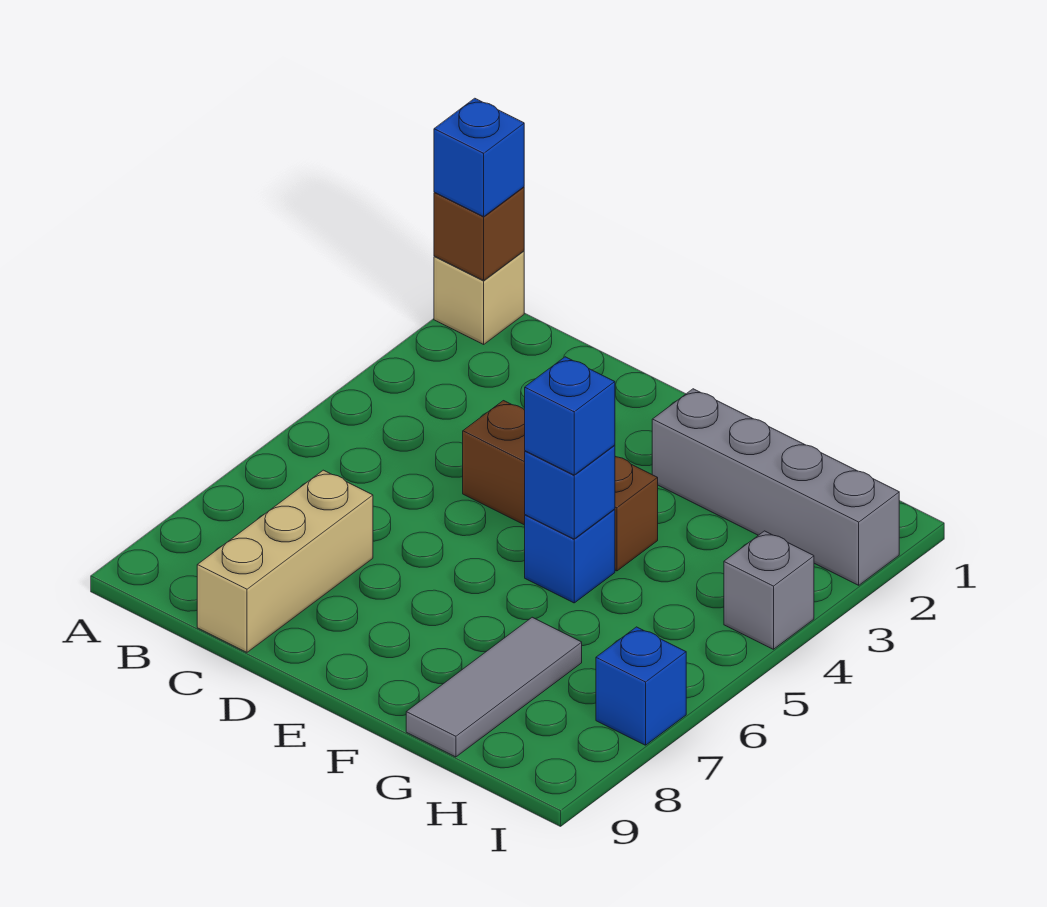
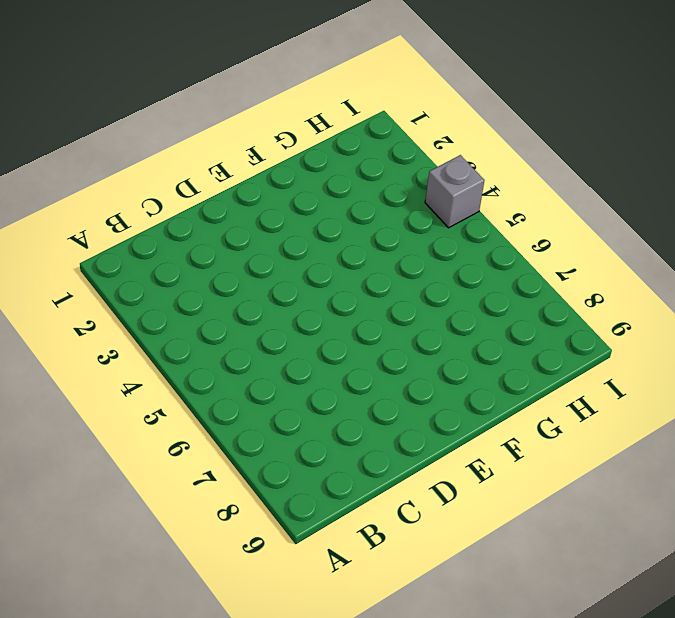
none -> tan brick A1 level 1
none -> tan brick C7:C9 level 1
none -> brown brick D4:F4 level 1

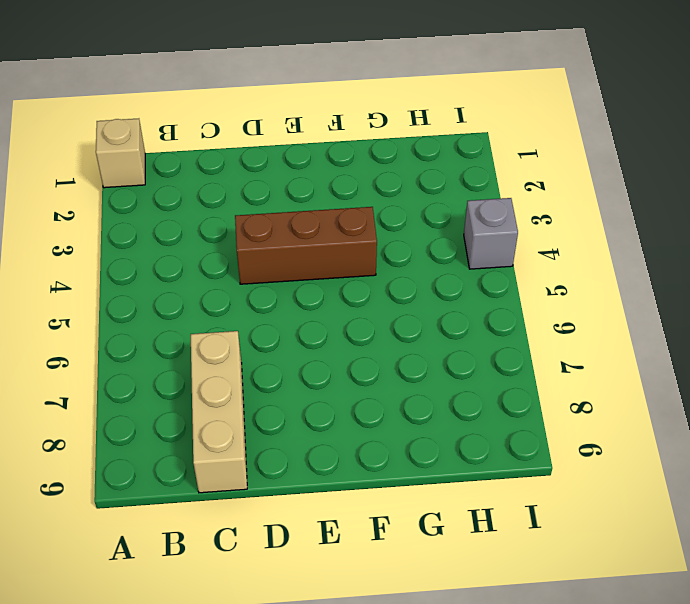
none -> grey brick F2:I2 level 1
none -> blue brick F5 level 1
none -> grey tile G7:G9 level 1

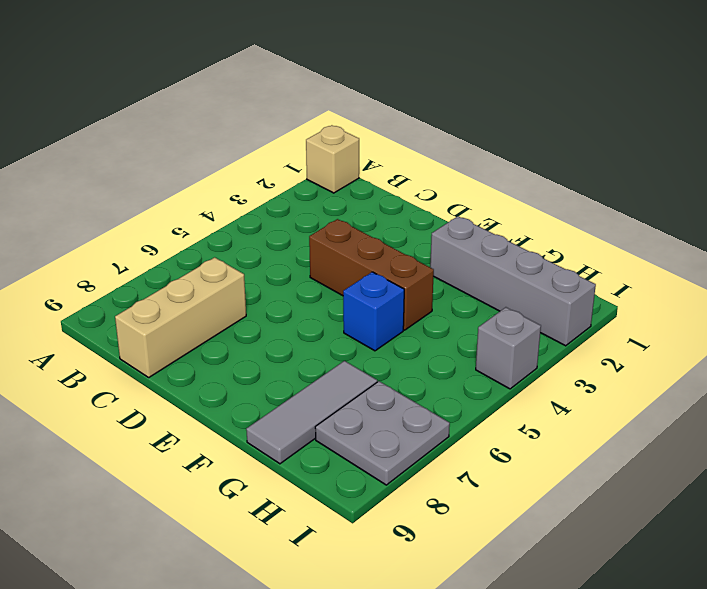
grey plate H7:I8 level 1 -> blue brick I7 level 1
none -> brown brick A1 level 2
none -> blue brick F5 level 2
none -> blue brick A1 level 3

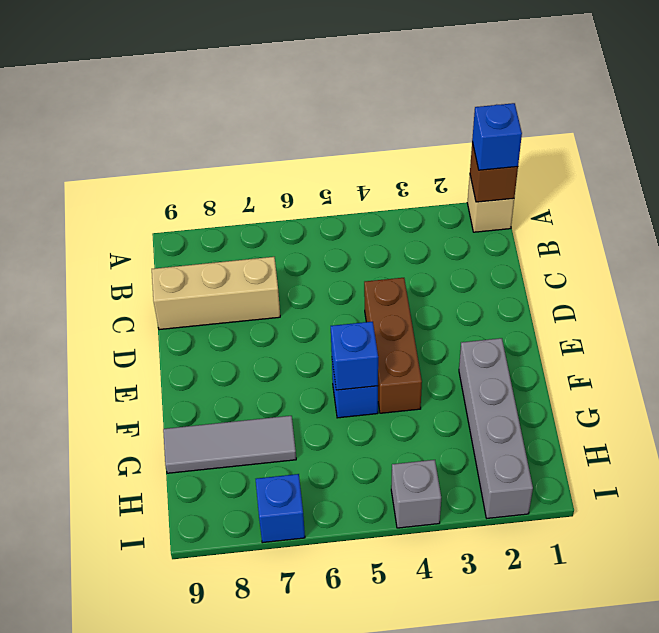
none -> blue brick F5 level 3

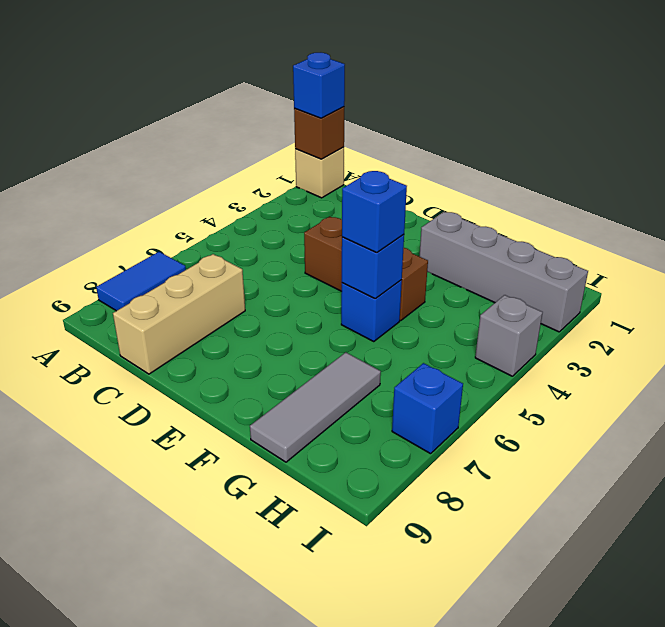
blue tile A7:A8 level 1 -> none

